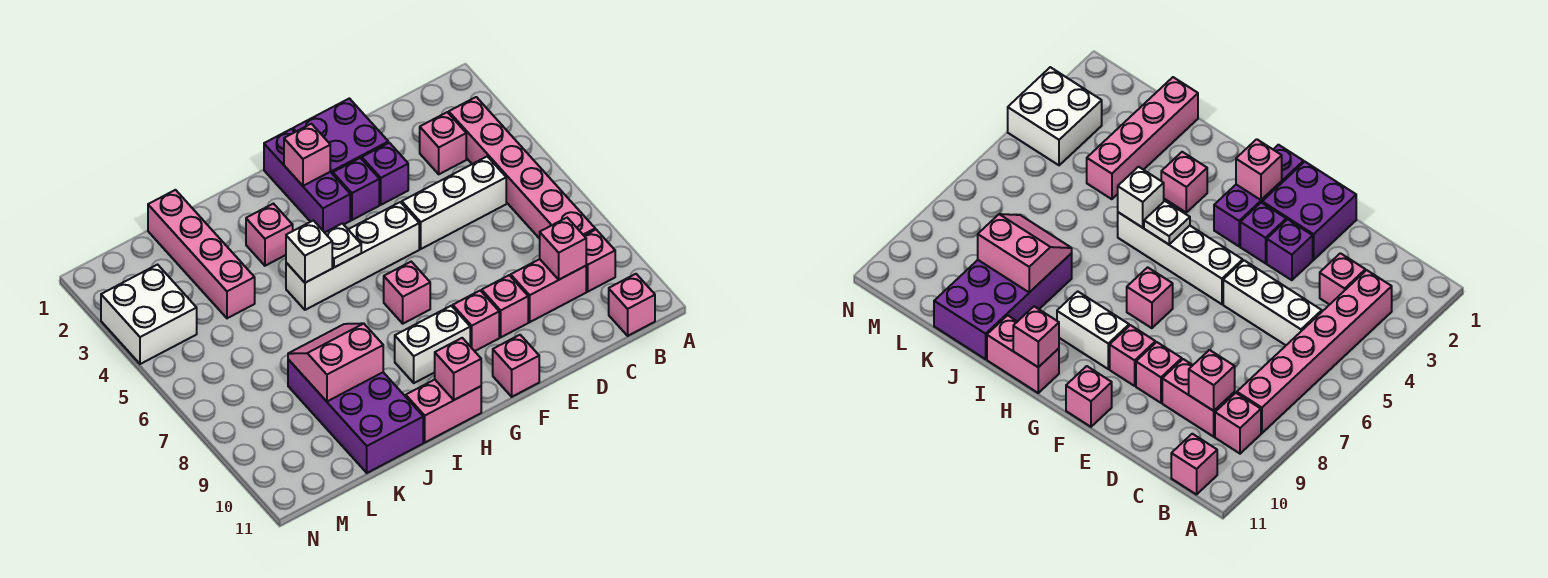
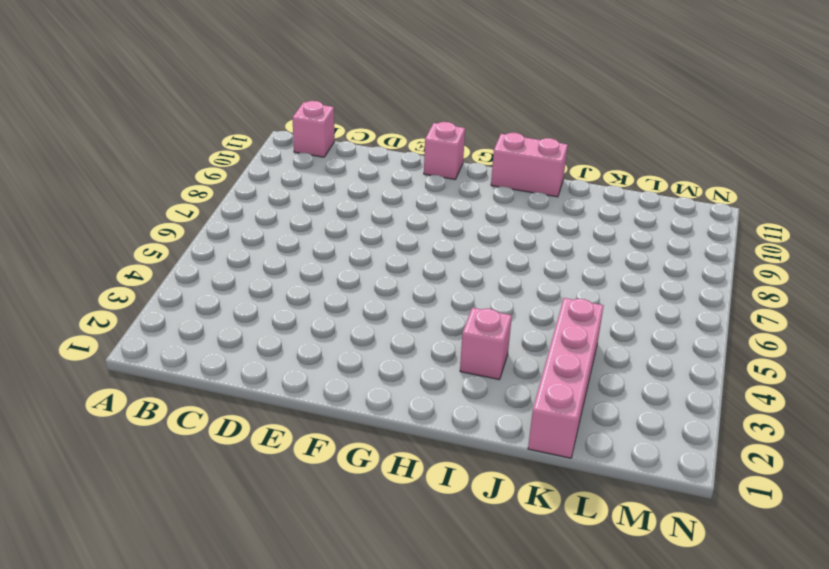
none -> pink brick B3:B8 level 1
none -> pink brick B9 level 1
none -> pink brick C3 level 1

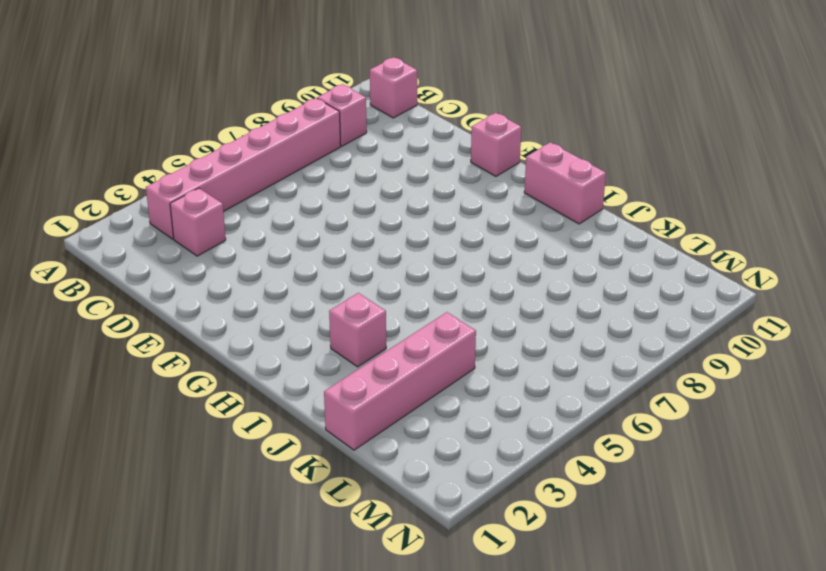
none -> white brick C5:E5 level 1
none -> pink brick C9:D9 level 1
none -> purple brick E1:F2 level 1

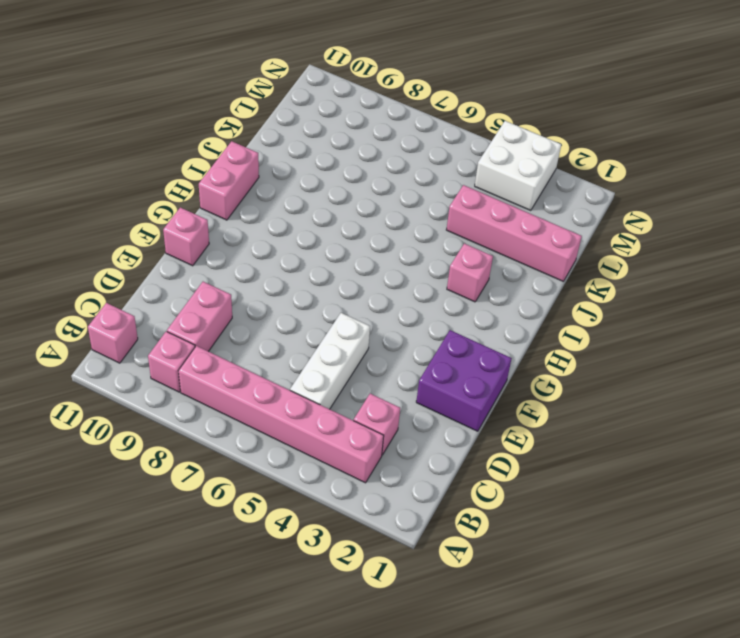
none -> purple brick E3 level 1
none -> pink brick E9 level 1
none -> purple brick F3 level 1

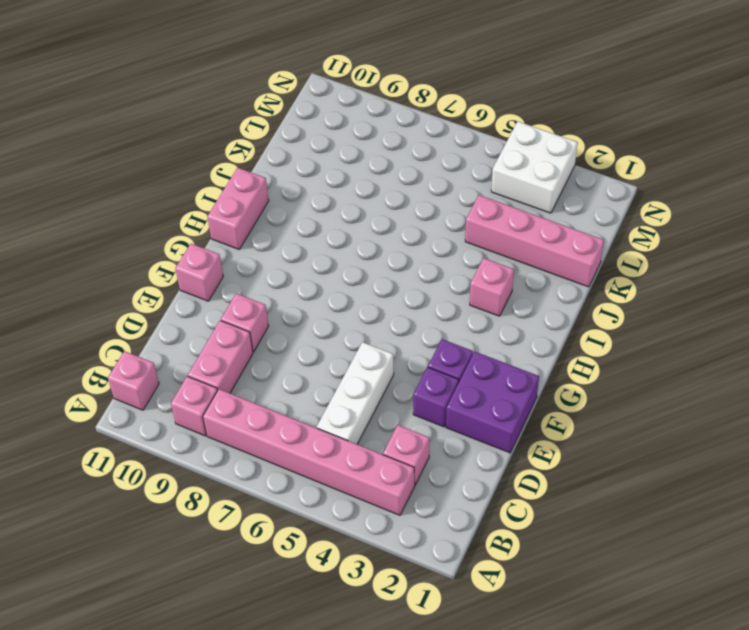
none -> white brick F5:I5 level 1
none -> pink brick F9 level 1
none -> purple brick G1:G3 level 1

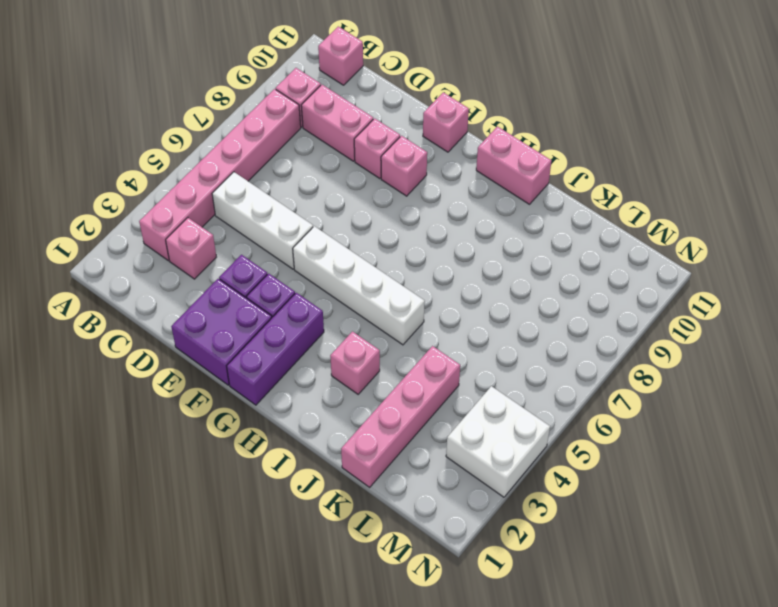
none -> pink brick G7 level 1
none -> white brick G9:H9 level 1
none -> purple brick J8:K11 level 1

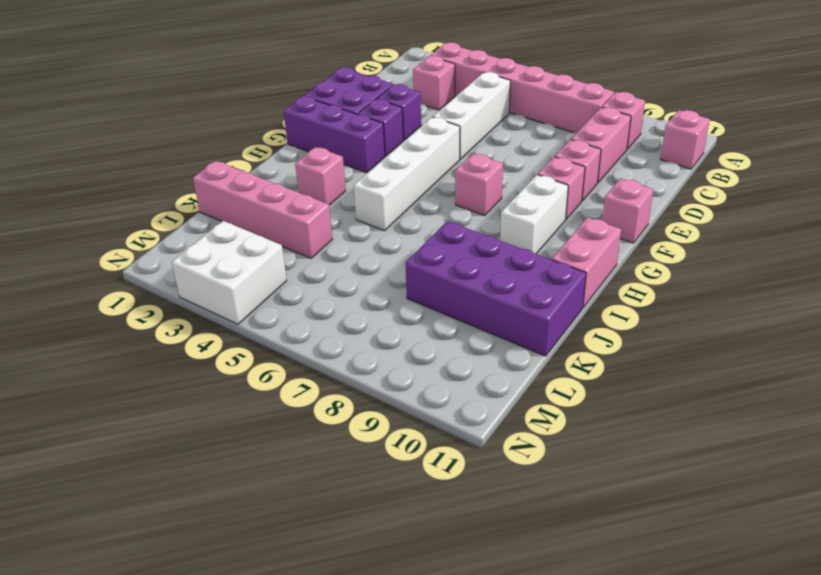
none -> pink brick C9 level 2
none -> pink brick G2 level 2
none -> white plate H5 level 2

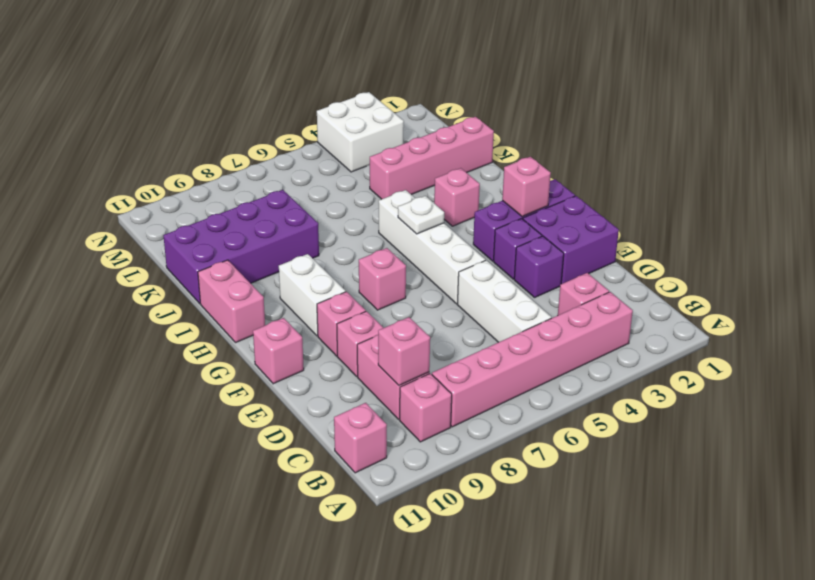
none -> pink brick H11 level 2
none -> white brick I5 level 2
none -> pink slope J8:K9 level 2 top 9

